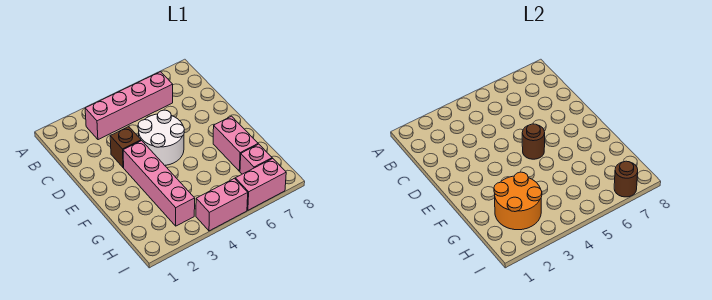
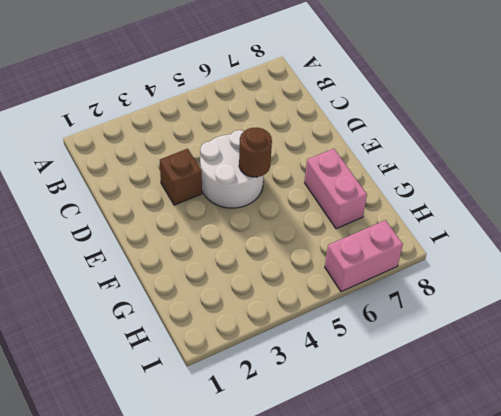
none -> pink brick B3:B6 level 1
none -> pink brick E3:H3 level 1

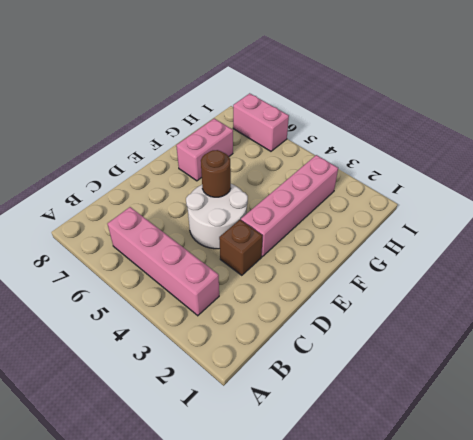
none -> pink brick H7 level 1
none -> pink brick I4:I5 level 1

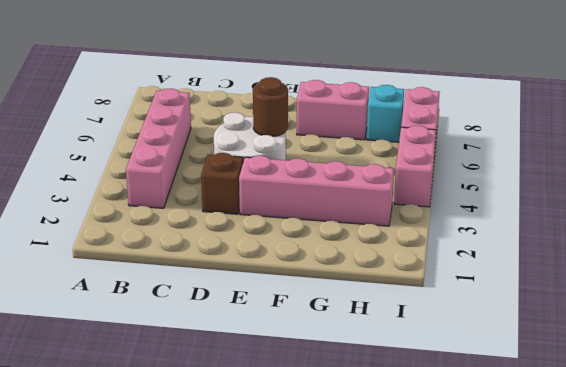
cyan brick H7 level 1 -> pink brick H7 level 1
none -> orange round brick G2:H3 level 2
none -> brown round brick I7 level 2

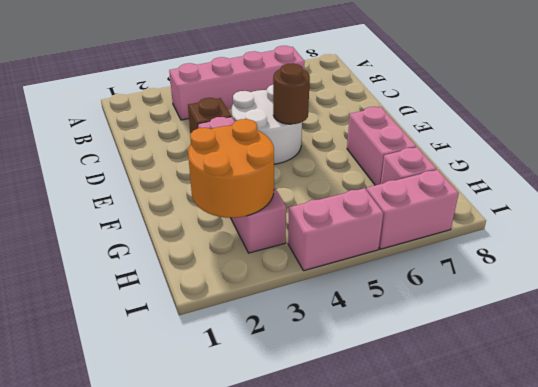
none -> brown round brick I7 level 2

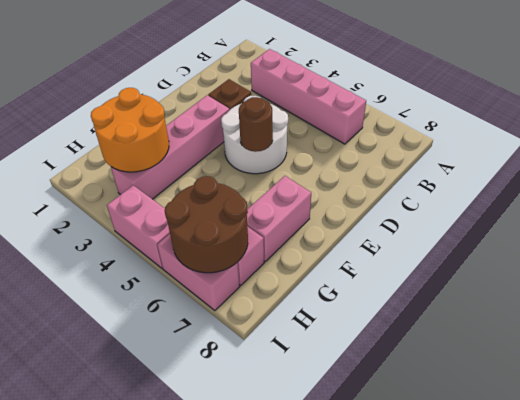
brown round brick H6:I7 level 2 -> brown round brick I7 level 2

